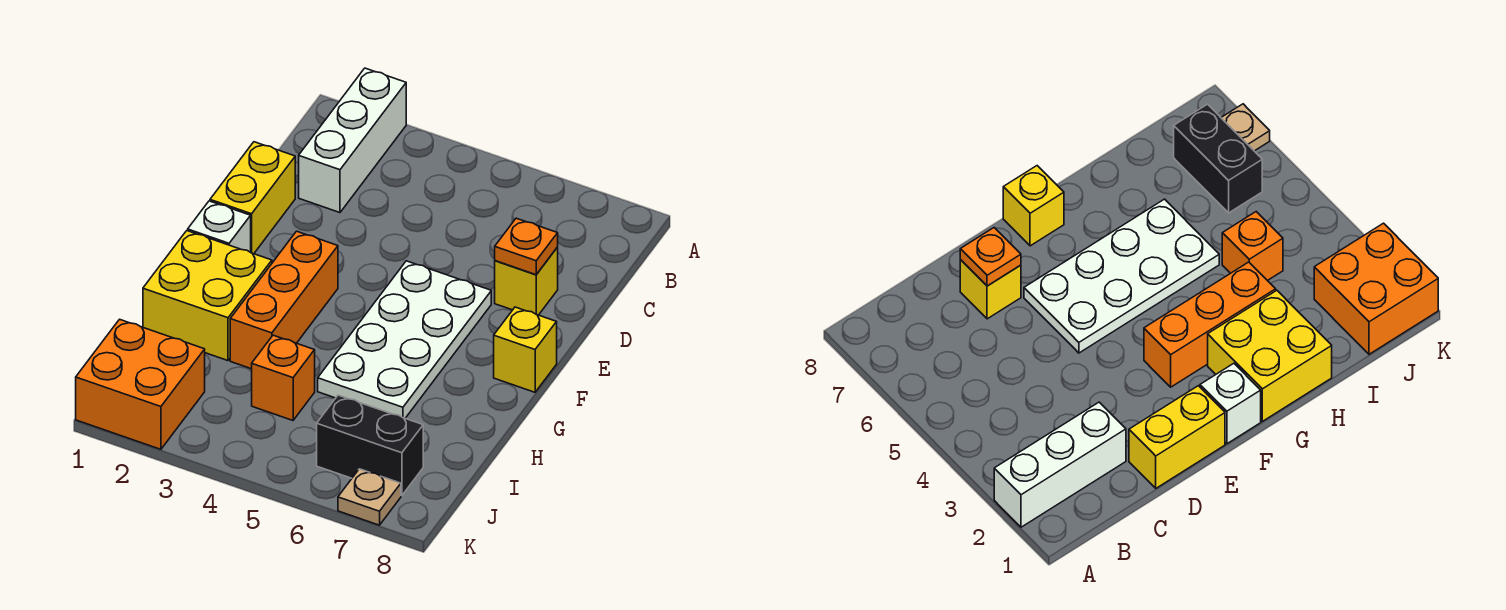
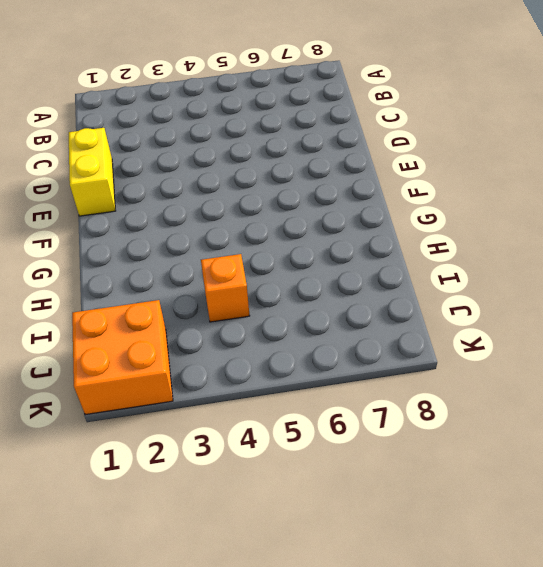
none -> white brick A2:C2 level 1
none -> yellow brick D7 level 1
none -> white plate E5:H6 level 1

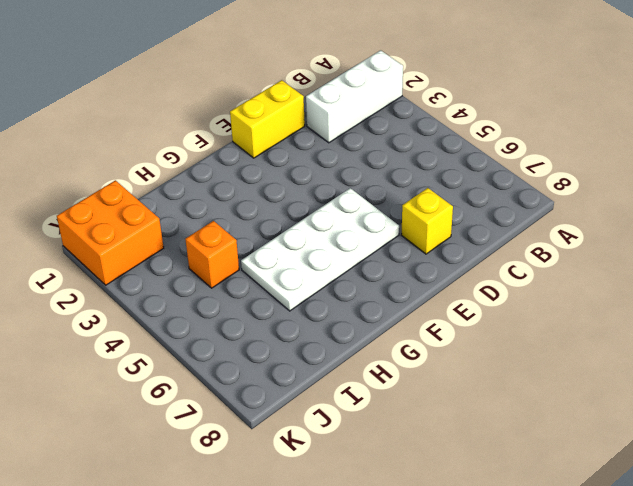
none -> white brick F1 level 1
none -> orange brick F3:H3 level 1
none -> yellow brick F8 level 1

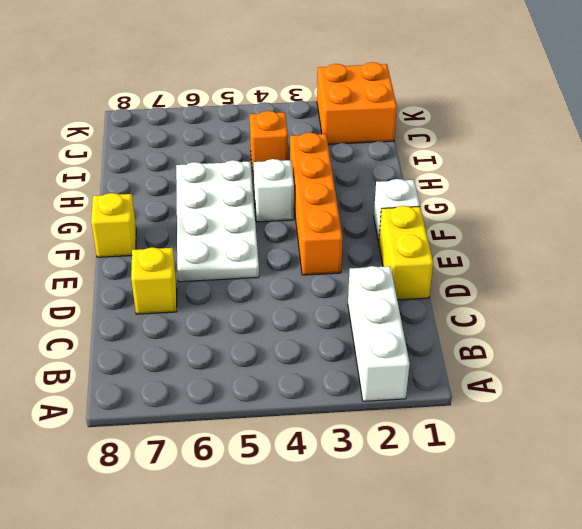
orange brick E3:H3 level 1 -> orange brick F3:H3 level 1
white brick G4 level 1 -> none
none -> yellow brick G1:H2 level 1
none -> black brick J6:J7 level 1
none -> tan plate K7 level 1

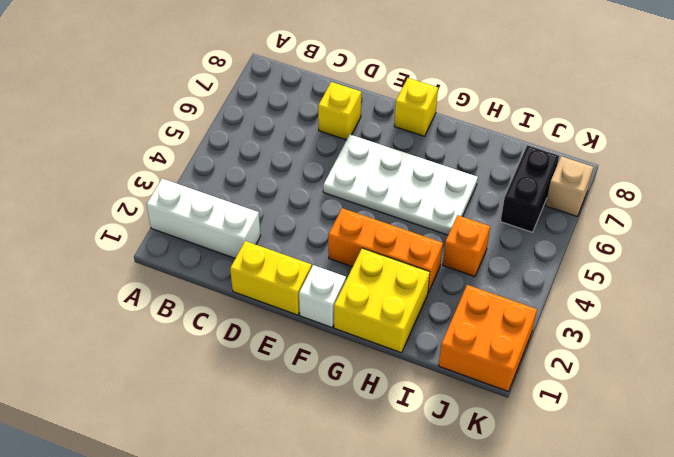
tan brick K7 level 1 -> tan plate K7 level 1
none -> orange plate D7 level 2

